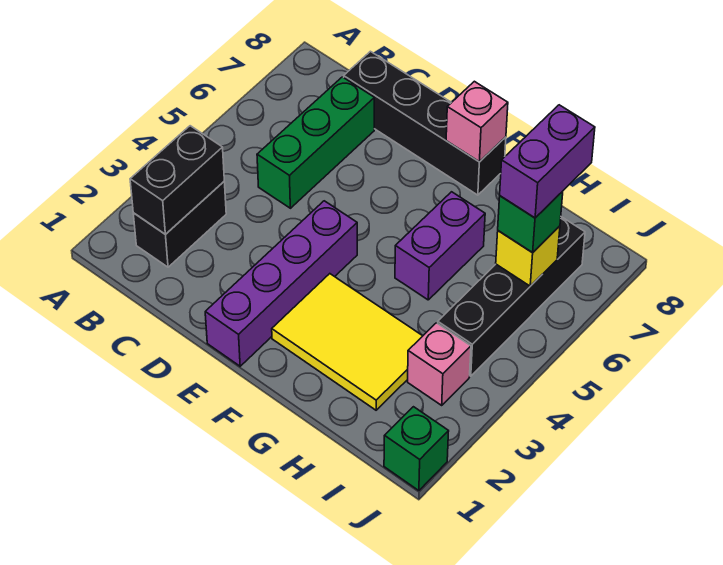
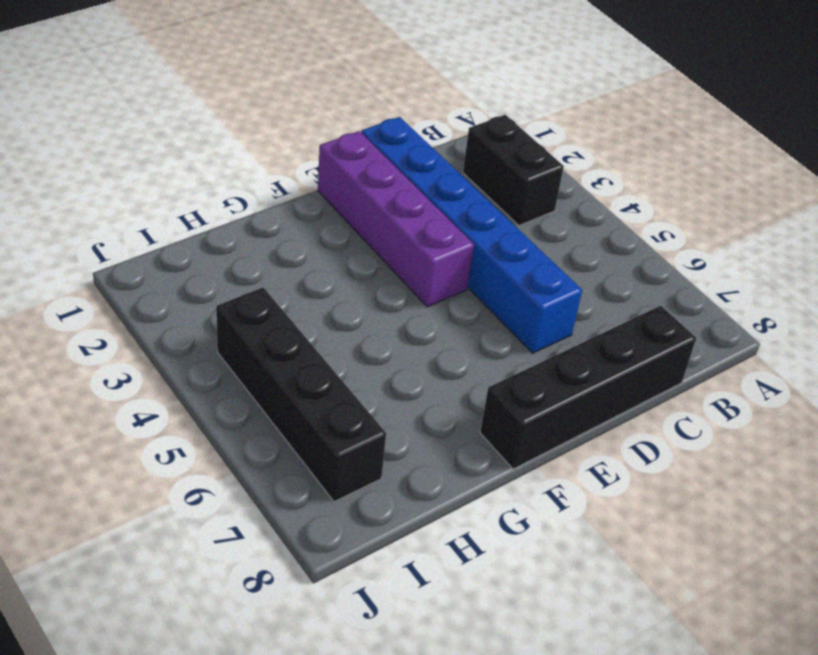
blue brick D1:D6 level 1 -> none
none -> green brick C5:C7 level 1
none -> yellow tile F2:H3 level 1
none -> purple brick G5:G6 level 1

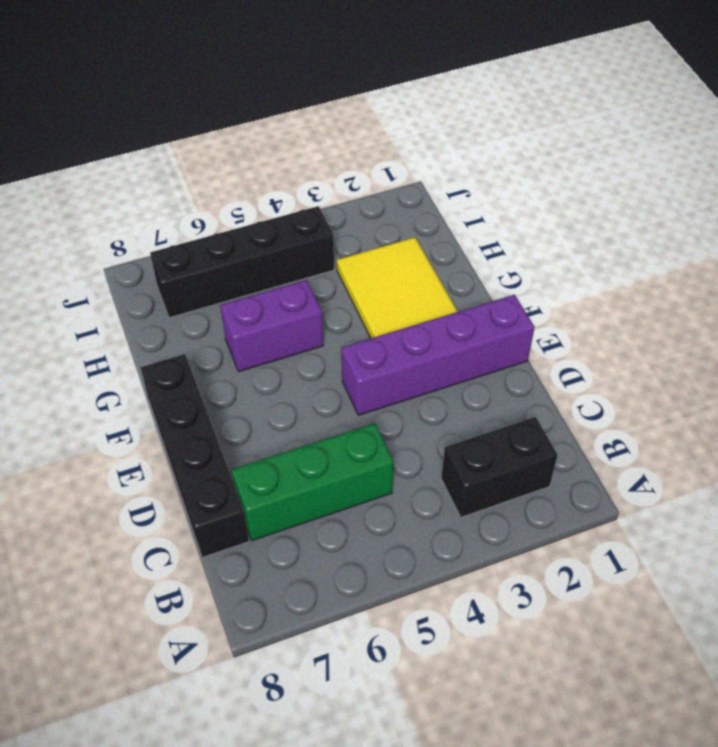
none -> pink brick I3 level 1
none -> green brick J1 level 1
none -> black brick B2:B3 level 2

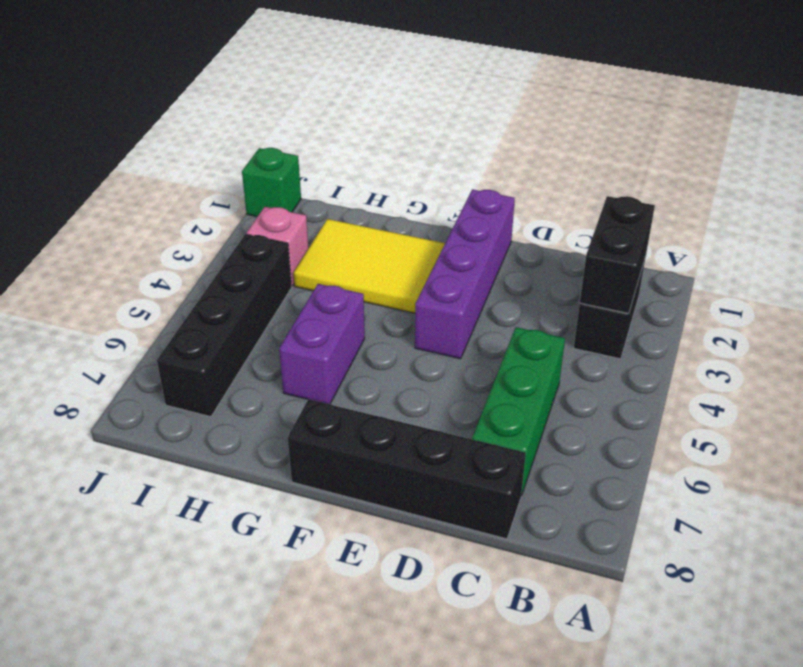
none -> pink brick F8 level 2
none -> yellow brick I6 level 2
none -> green brick I6 level 3

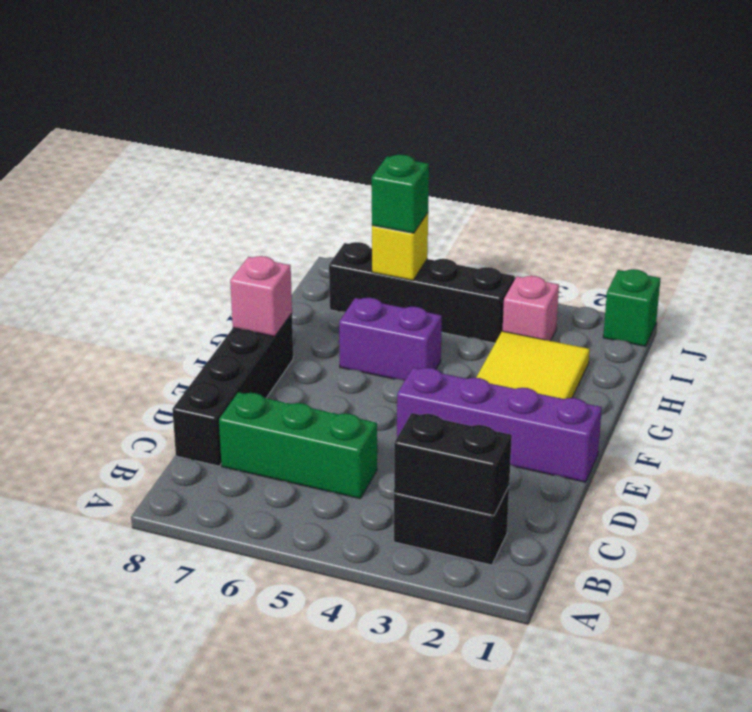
none -> purple brick I6:I7 level 4

